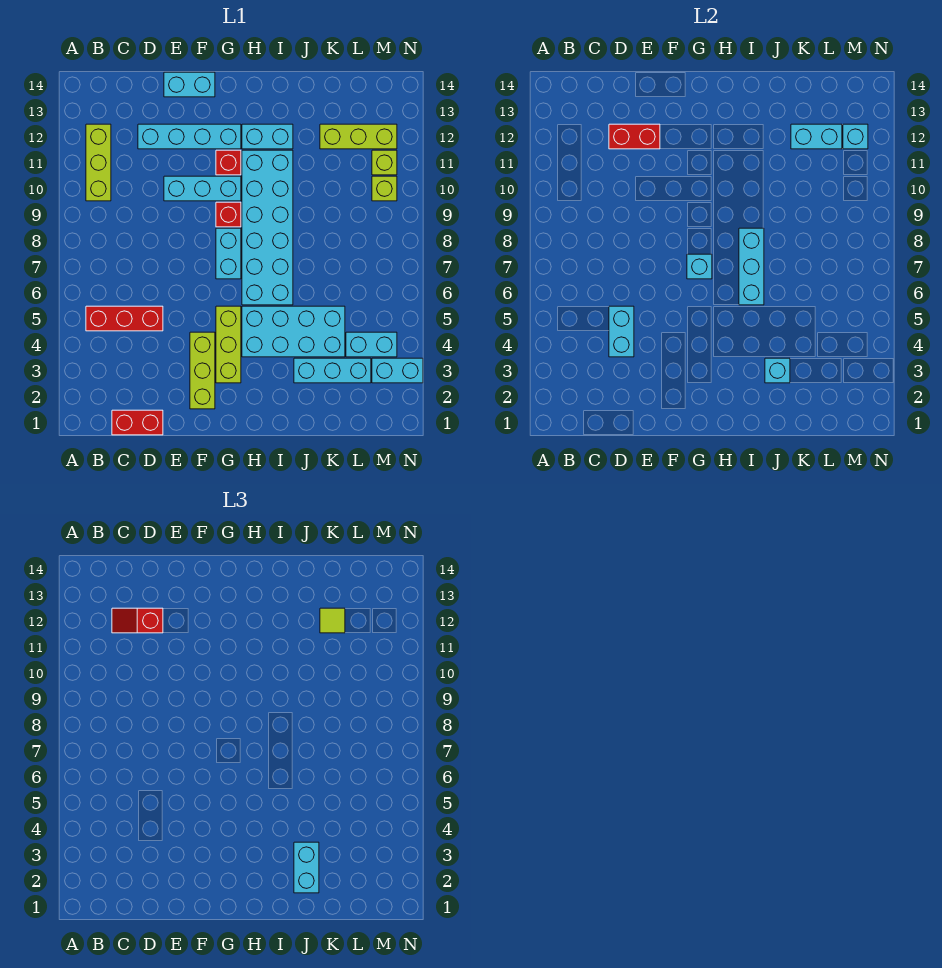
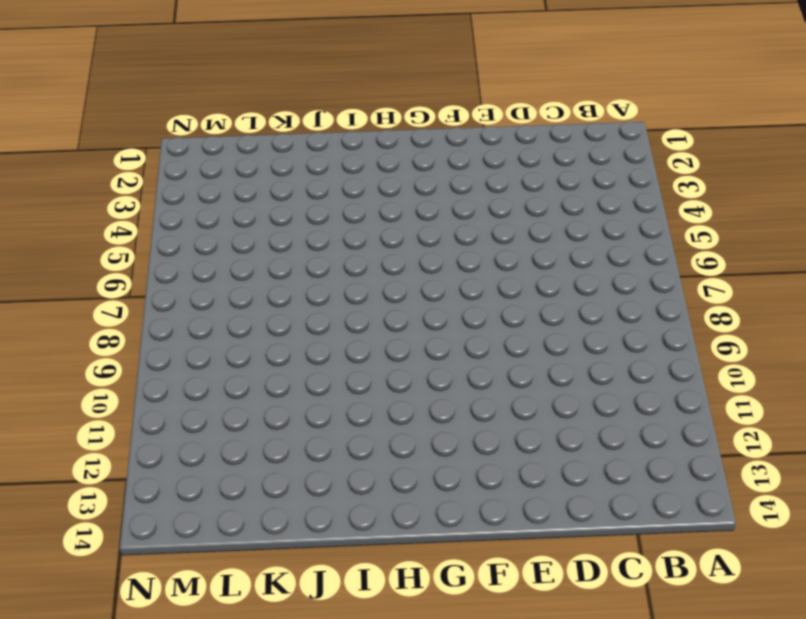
none -> red brick B5:D5 level 1
none -> lime brick B10:B12 level 1
none -> red brick C1:D1 level 1
none -> cyan brick D12:G12 level 1

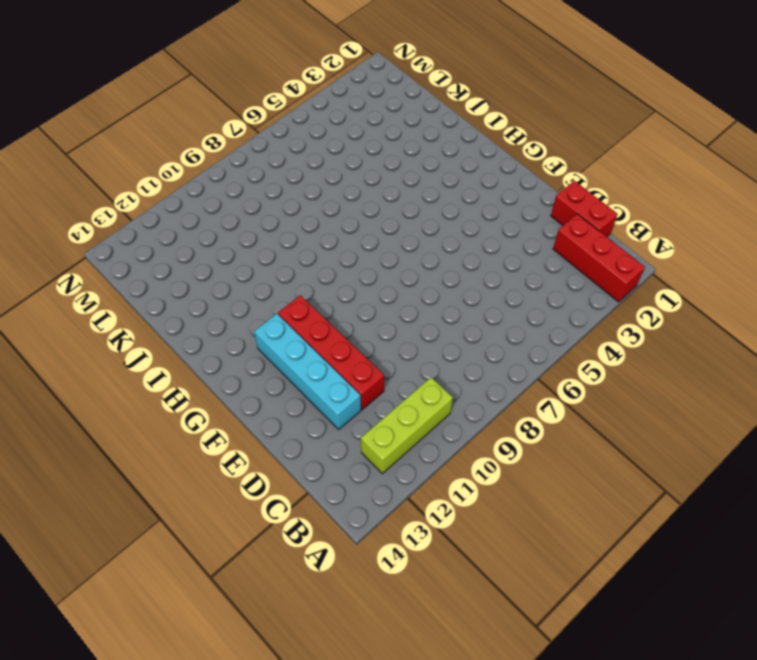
red brick A2:C2 level 1 -> red brick B5:D5 level 1
red brick D11:G11 level 1 -> red brick G11 level 1
none -> cyan brick E10:G10 level 1
none -> cyan brick E14:F14 level 1
none -> lime brick F2:F4 level 1
none -> lime brick G3:G5 level 1

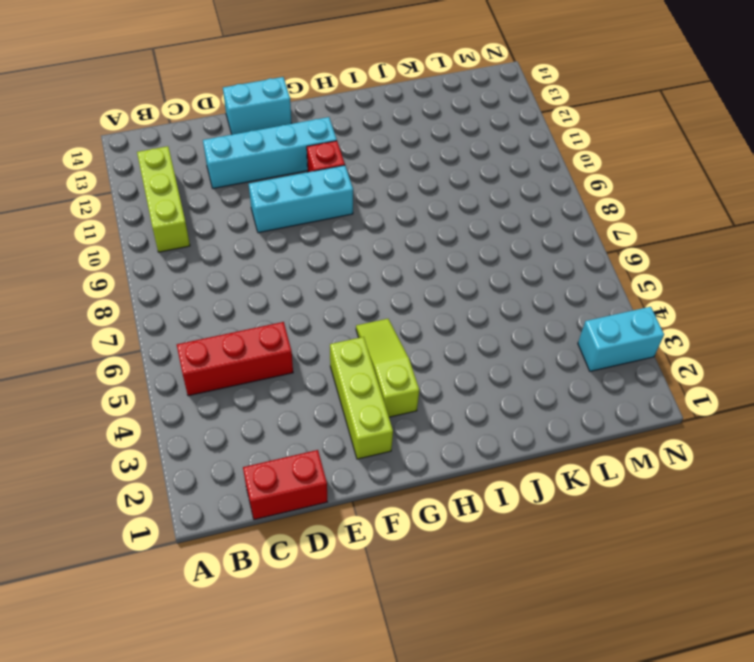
lime slope G3:G5 level 1 top 3 -> lime brick G3:G5 level 1
none -> cyan brick G7:G8 level 1
none -> red brick G9 level 1
none -> cyan brick H4:K5 level 1
none -> cyan brick H6:I11 level 1

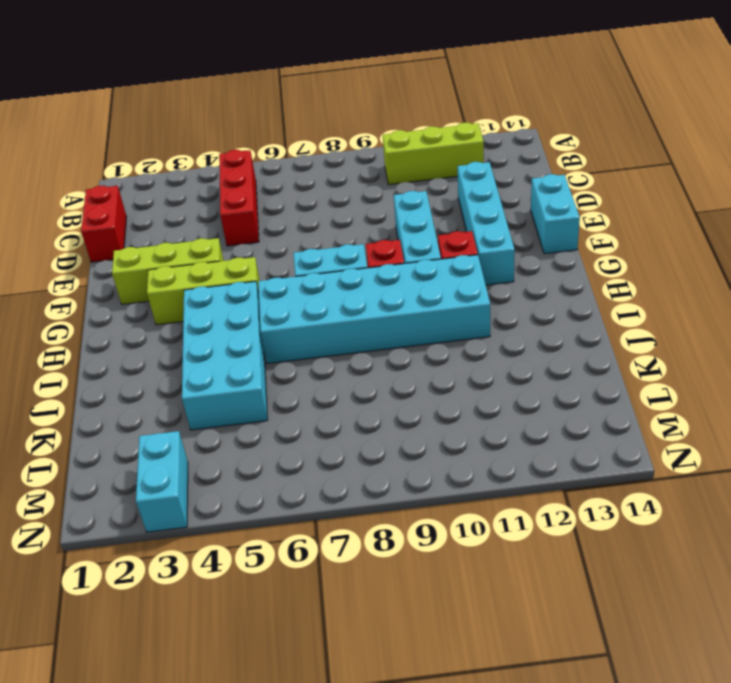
none -> cyan brick H12:I12 level 1
none -> cyan brick J3:L3 level 1
none -> lime brick K12:M12 level 1
none -> cyan brick L4:M4 level 1

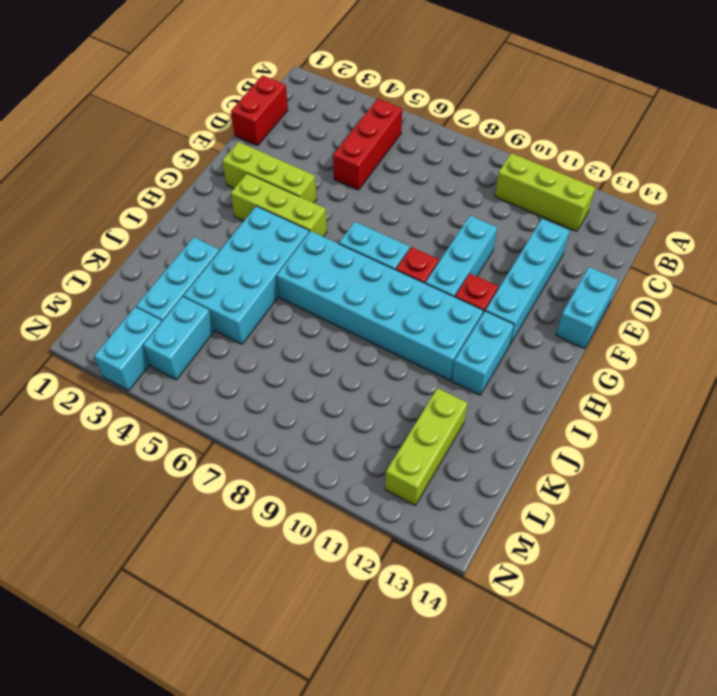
none -> lime brick M10 level 1
none -> lime brick M11 level 1
none -> cyan brick D4:D5 level 2
none -> red brick D12:E12 level 2

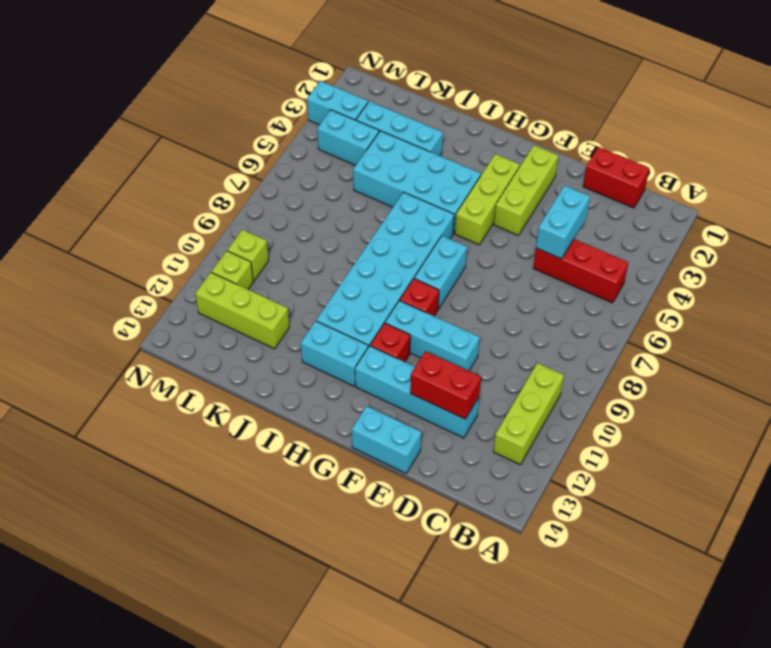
none -> cyan brick G7 level 2
none -> cyan brick I6:I8 level 2
none -> cyan brick J3 level 2
none -> cyan brick K12:L12 level 2

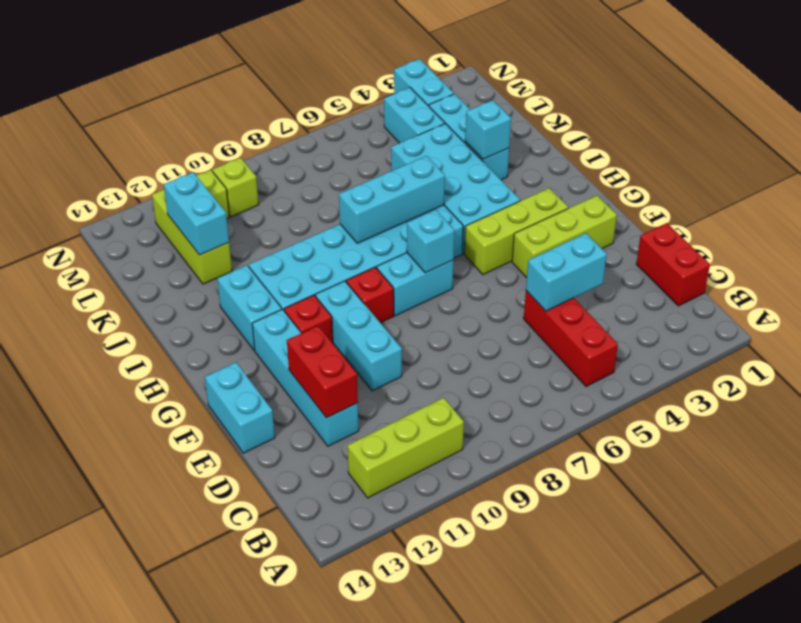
none -> cyan brick M12 level 2
none -> red slope C12:D12 level 3 top D
none -> cyan brick J2:J3 level 3
none -> lime tile K12 level 3

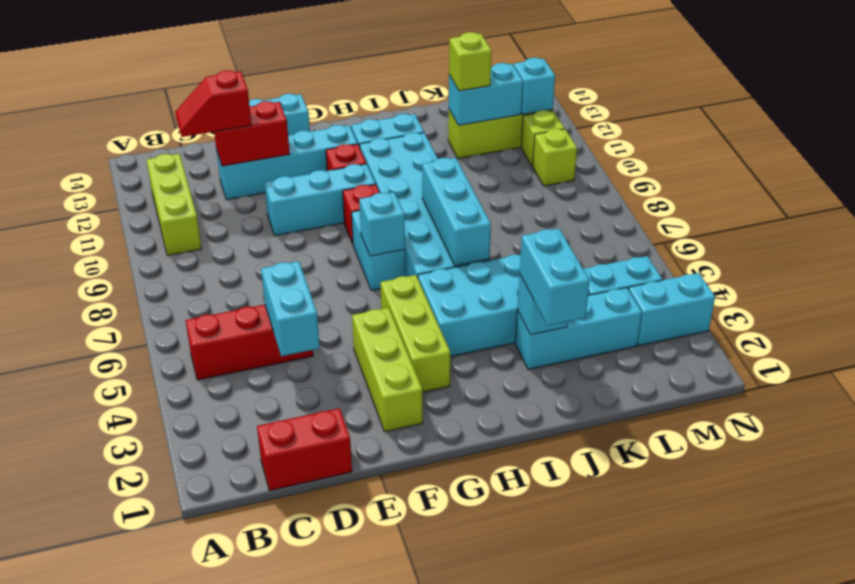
lime brick K12 level 3 -> lime tile K12 level 3

